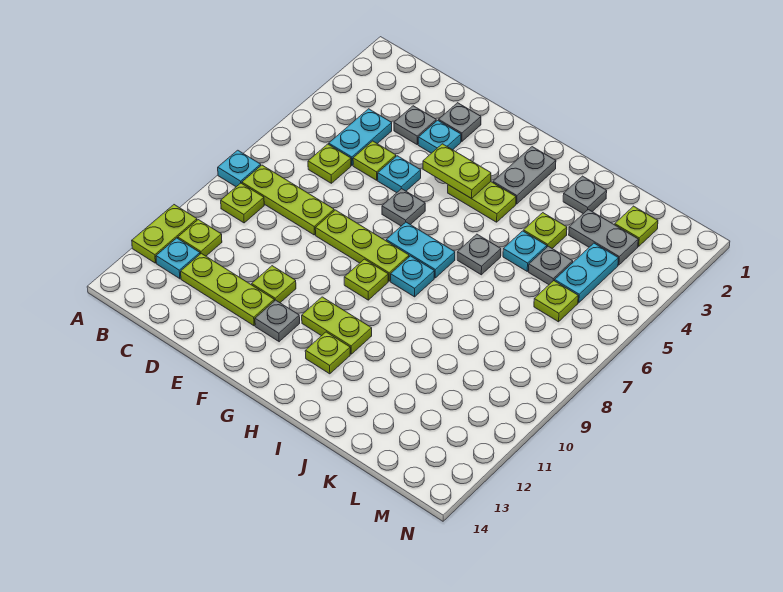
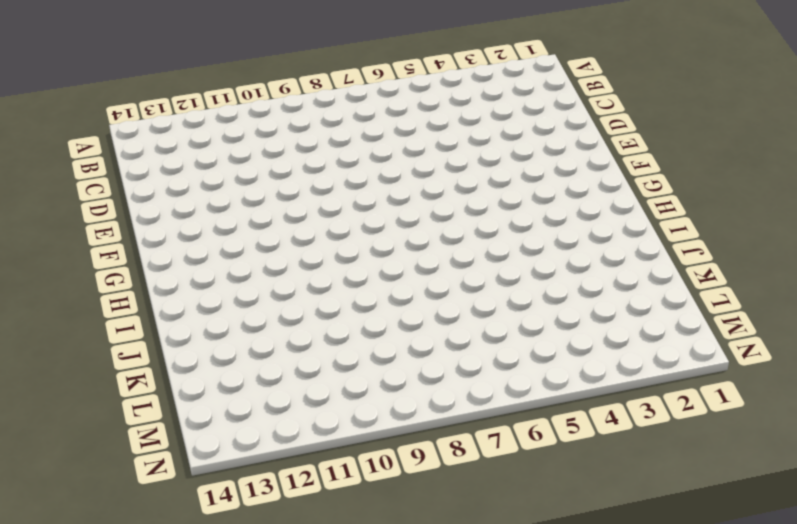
none -> cyan plate A8 level 1
none -> lime plate A11:A12 level 1
none -> lime plate B8:D8 level 1
none -> lime plate B9 level 1

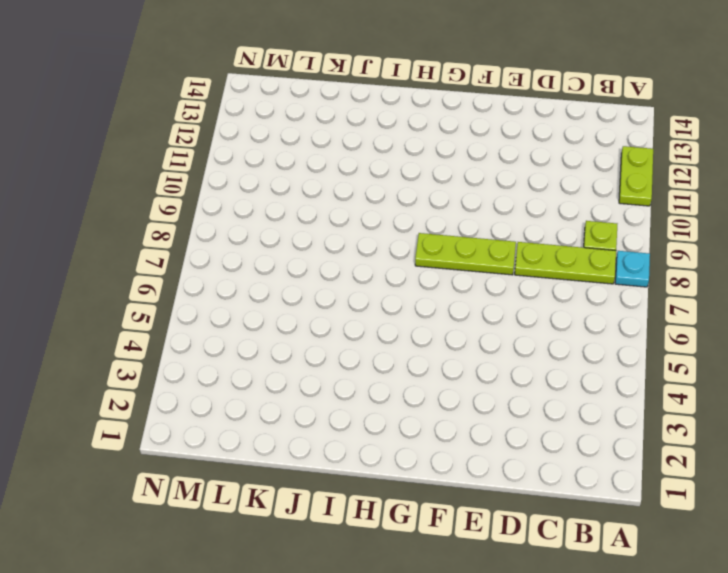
none -> lime plate B11 level 1
none -> cyan plate B12 level 1
none -> cyan plate C4:C5 level 1
none -> lime plate C6 level 1

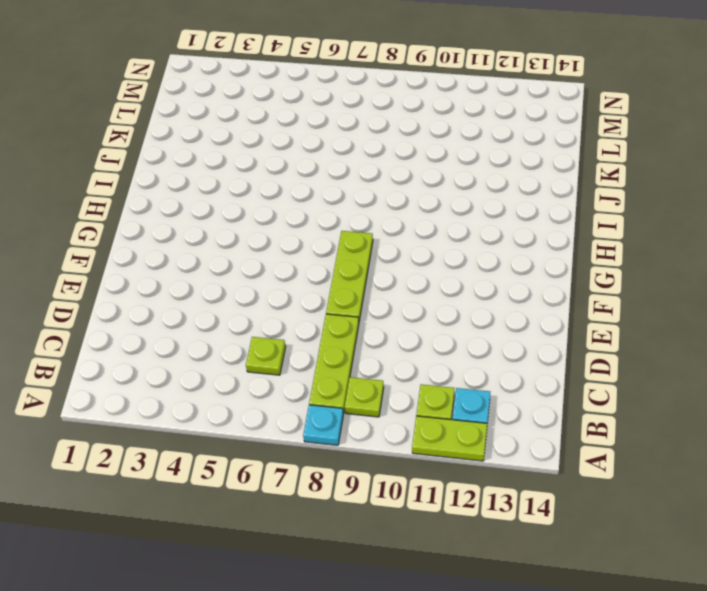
none -> cyan plate C4:C5 level 1
none -> lime plate C12:E12 level 1
none -> grey plate D3 level 1
none -> lime plate D5 level 1

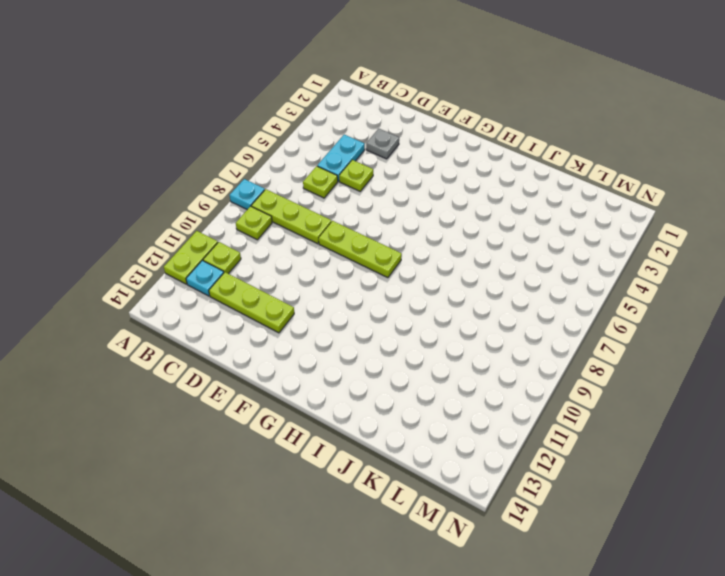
none -> grey plate E2 level 1
none -> cyan plate E3 level 1
none -> cyan plate E5 level 1
none -> lime plate E11 level 1

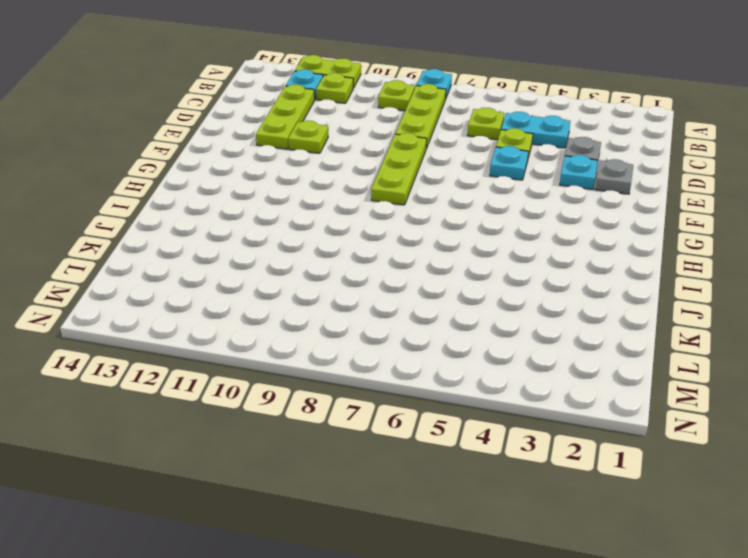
none -> grey plate F6 level 1
none -> grey plate F12 level 1
none -> lime plate G4:H4 level 1
none -> cyan plate G7:H7 level 1

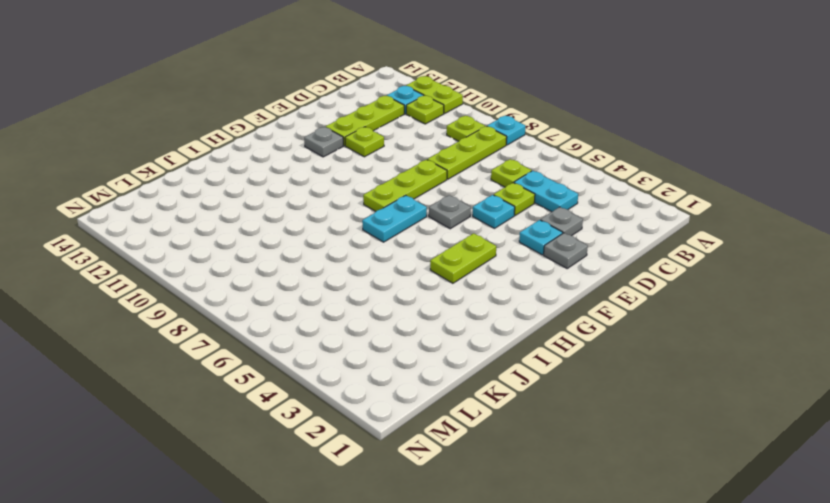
none -> lime plate G9 level 1
none -> lime plate G11:H11 level 1
none -> grey plate H2:H3 level 1
none -> cyan plate H8 level 1

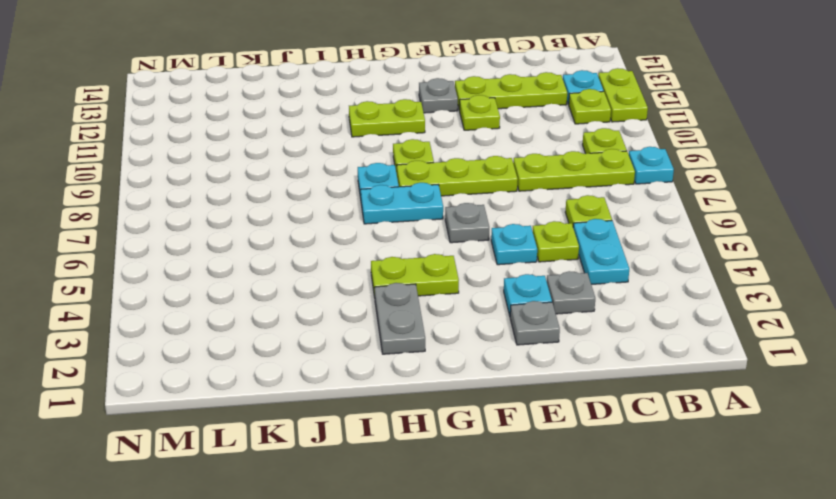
none -> lime plate H12 level 1
none -> grey plate I6 level 1
none -> grey plate J2 level 1
none -> lime plate J4 level 1

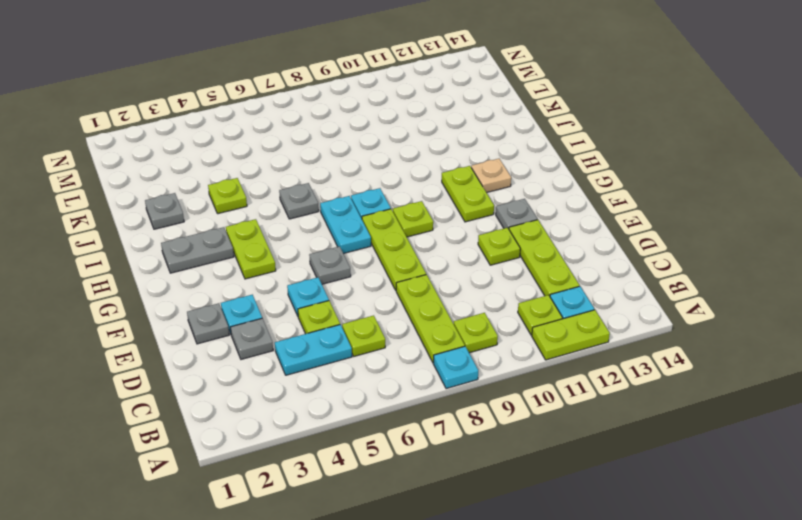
tan plate H12 level 1 -> lime plate H12 level 1
none -> cyan plate J5 level 1
none -> grey plate K3:L3 level 1
none -> grey plate K5 level 1
none -> lime plate L2 level 1

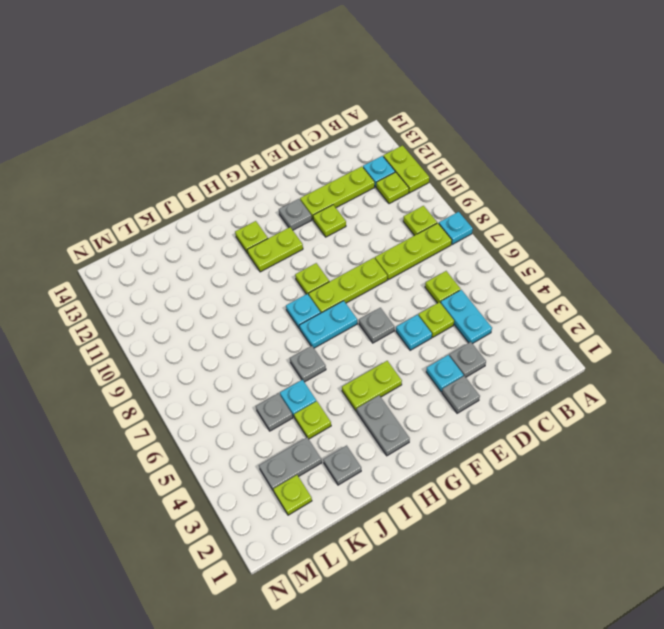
none -> cyan plate L4:L5 level 1
none -> lime plate L6 level 1
none -> lime plate F4:G4 level 2

